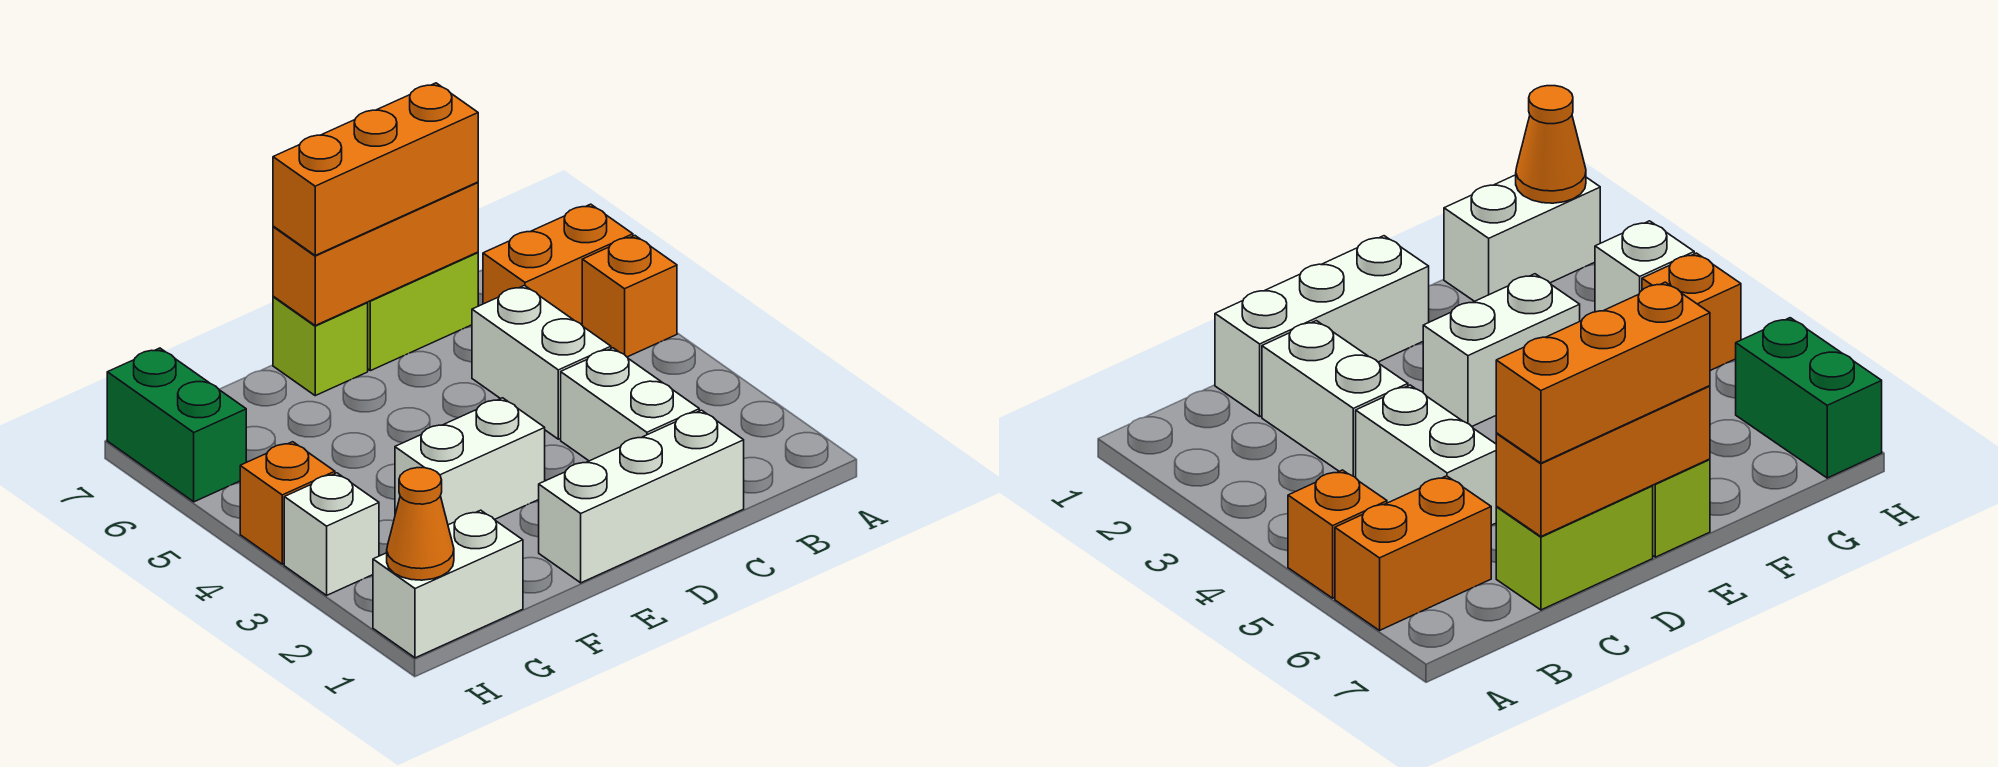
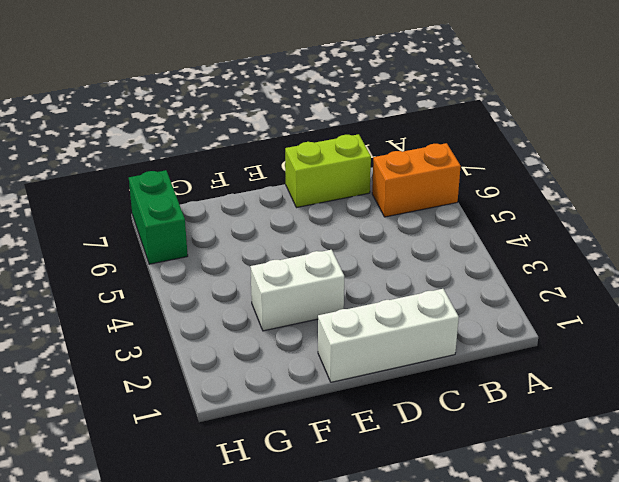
none -> orange brick A5 level 1
none -> white brick C2:C3 level 1
none -> white brick C4:C5 level 1

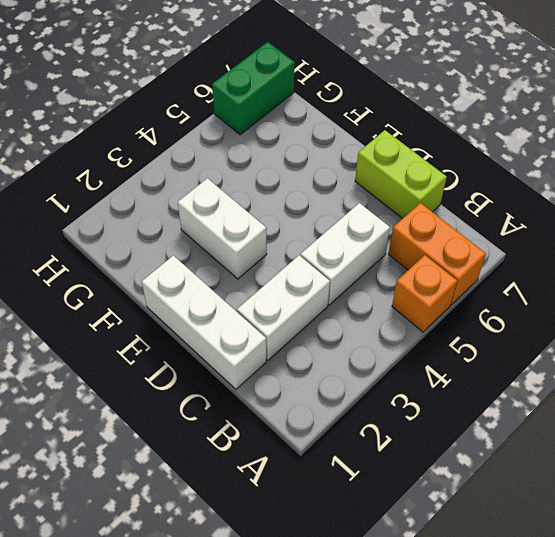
none -> lime brick E7 level 1
none -> white brick G1:H1 level 1
none -> white brick H3 level 1

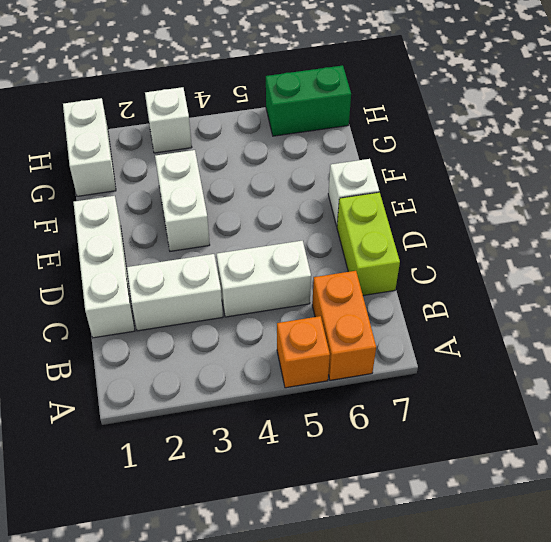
white brick E7 level 1 -> lime brick E7 level 1
none -> orange brick H4 level 1
none -> orange brick C7:E7 level 2
none -> orange cone H1 level 2

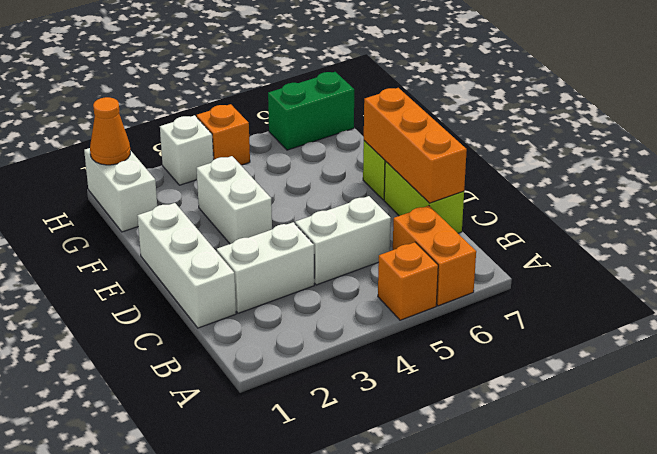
none -> orange brick C7:E7 level 3

